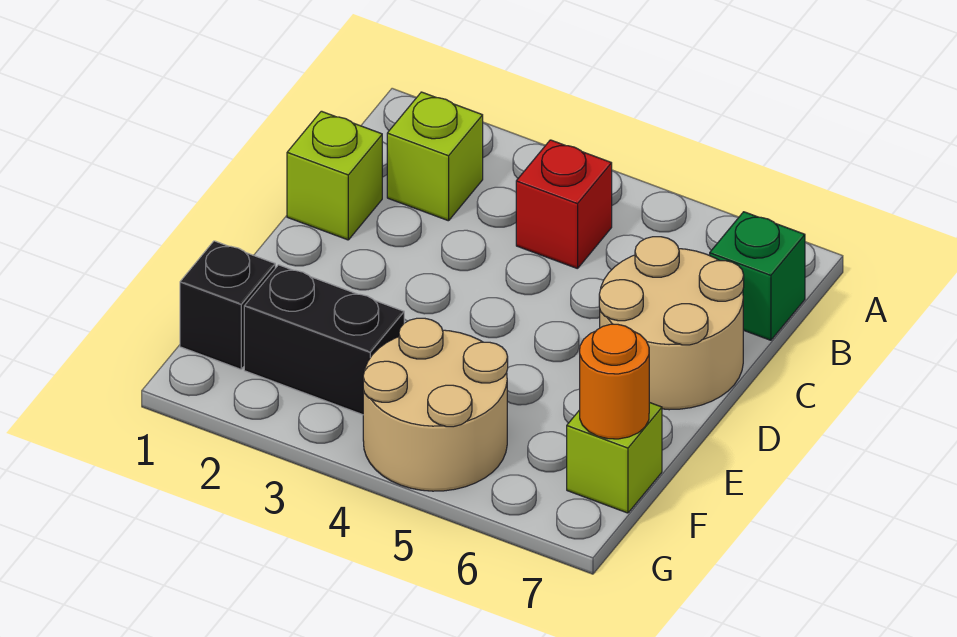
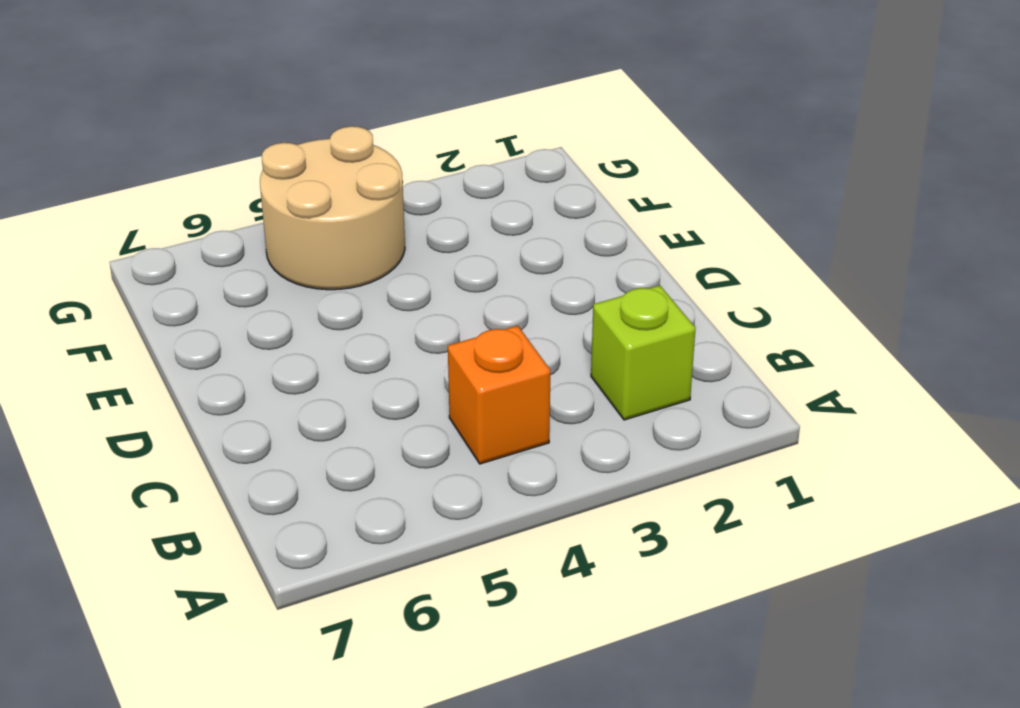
orange brick B4 level 1 -> red brick B4 level 1
none -> green brick B7 level 1
none -> lime brick C1 level 1

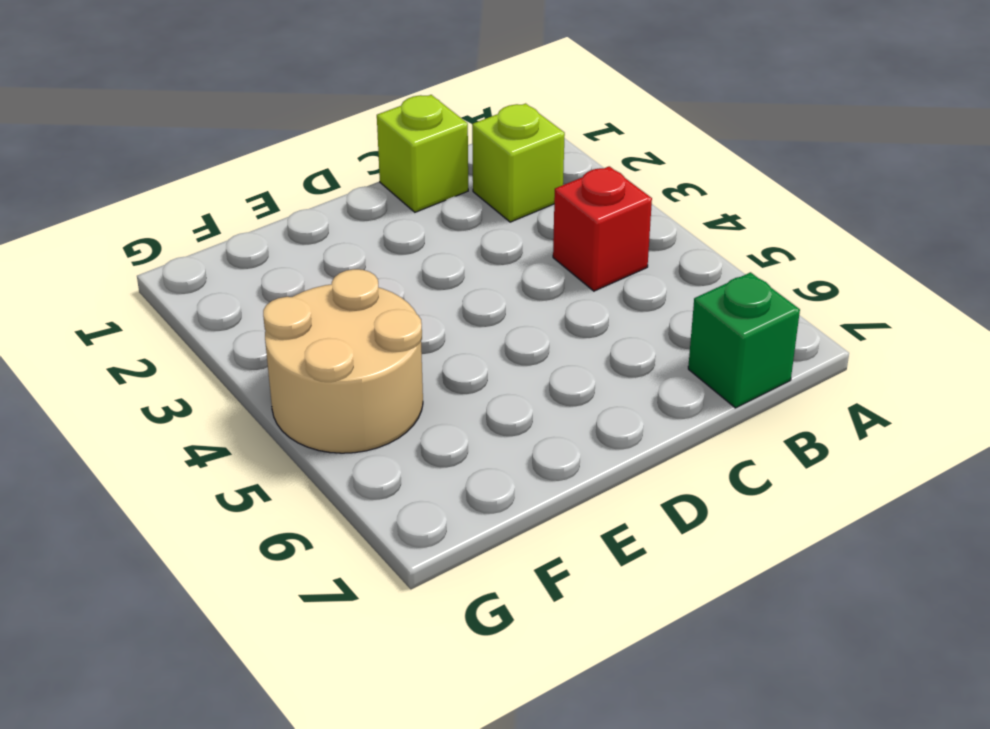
none -> tan round brick C6:D7 level 1
none -> black brick F1 level 1

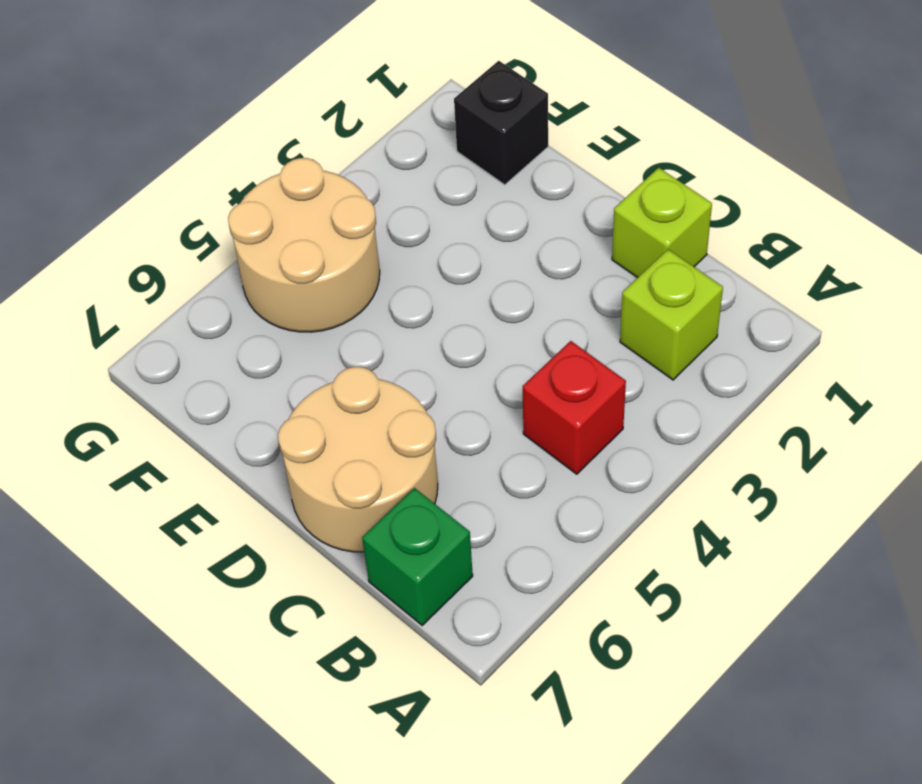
none -> black brick F2:F3 level 1
none -> lime brick F7 level 1

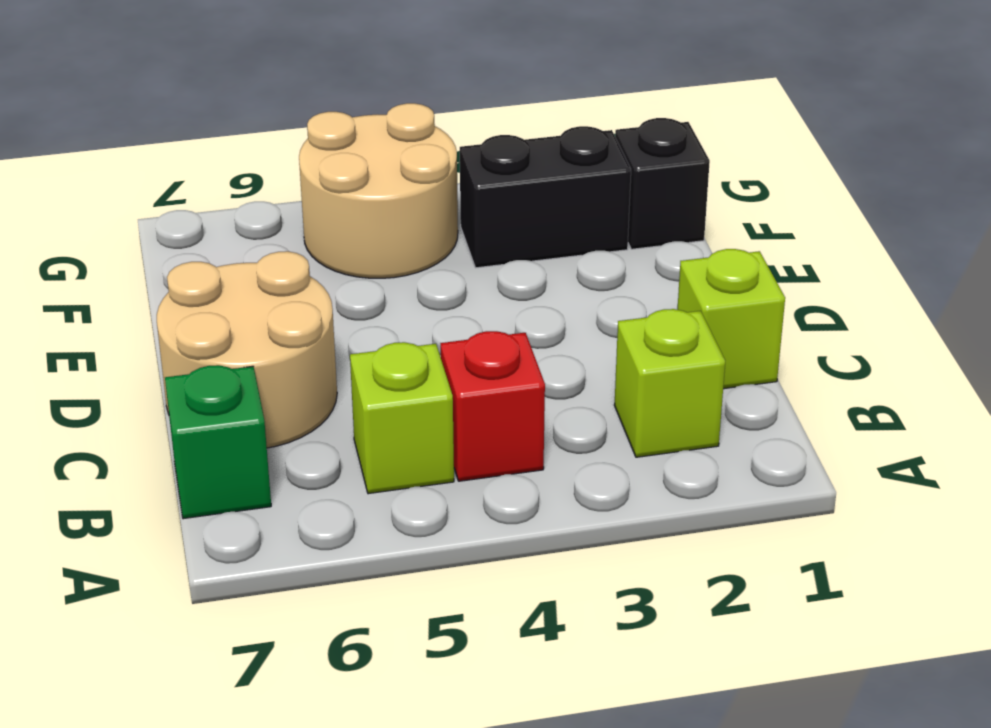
lime brick B5 level 1 -> lime brick F7 level 1
none -> orange round brick F7 level 2

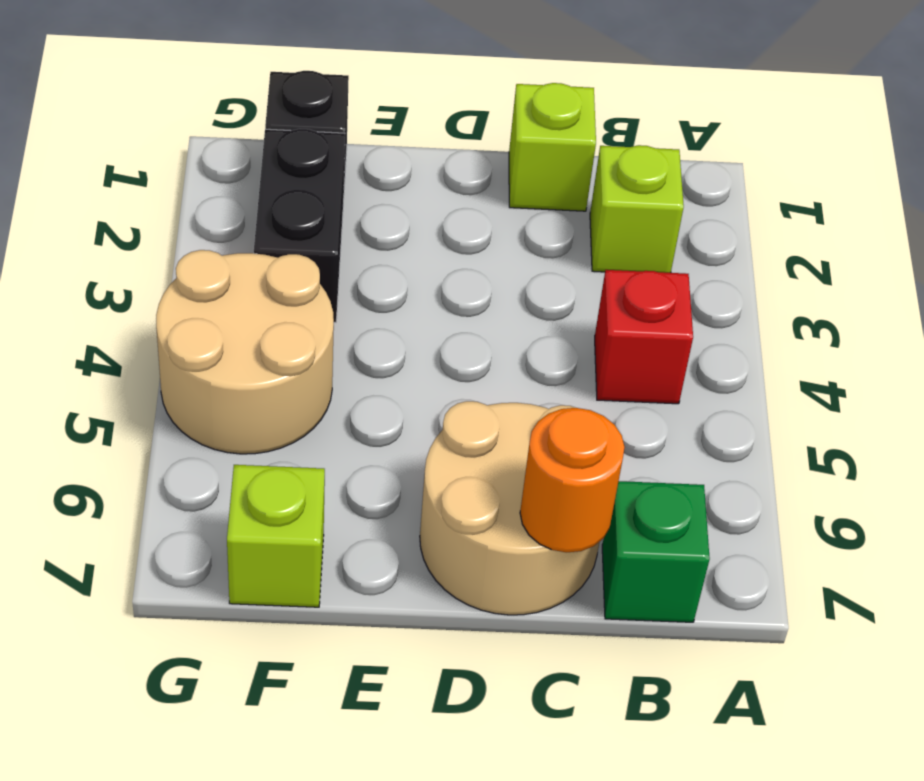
orange round brick C7 level 2 -> orange round brick F7 level 2

